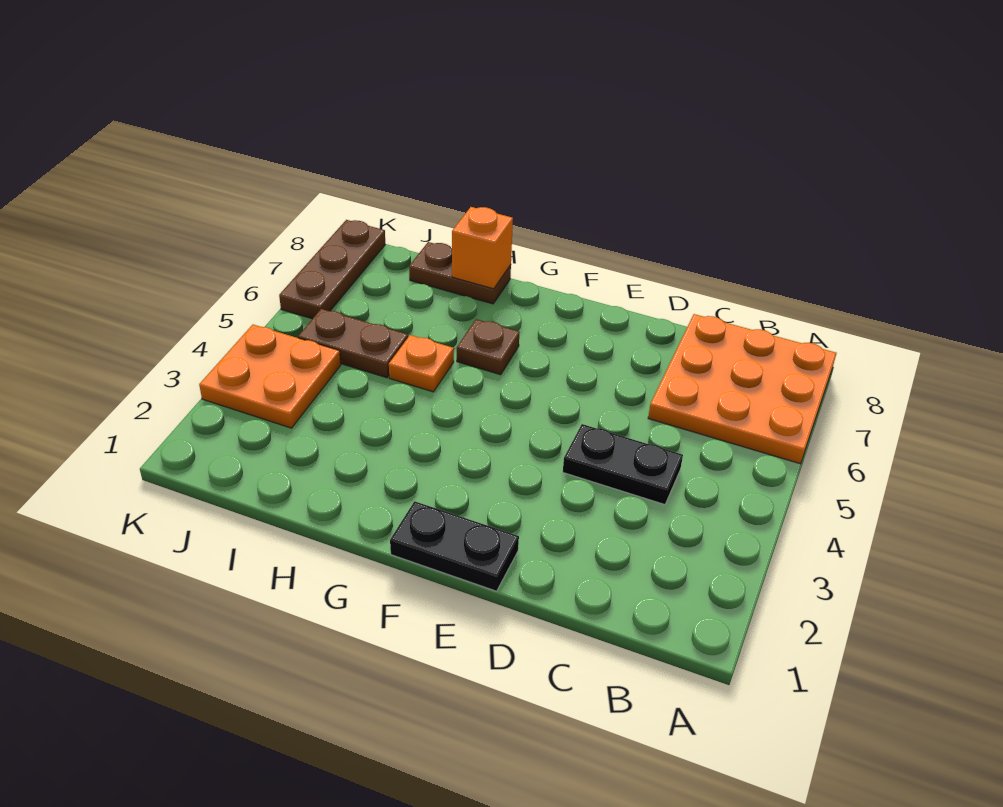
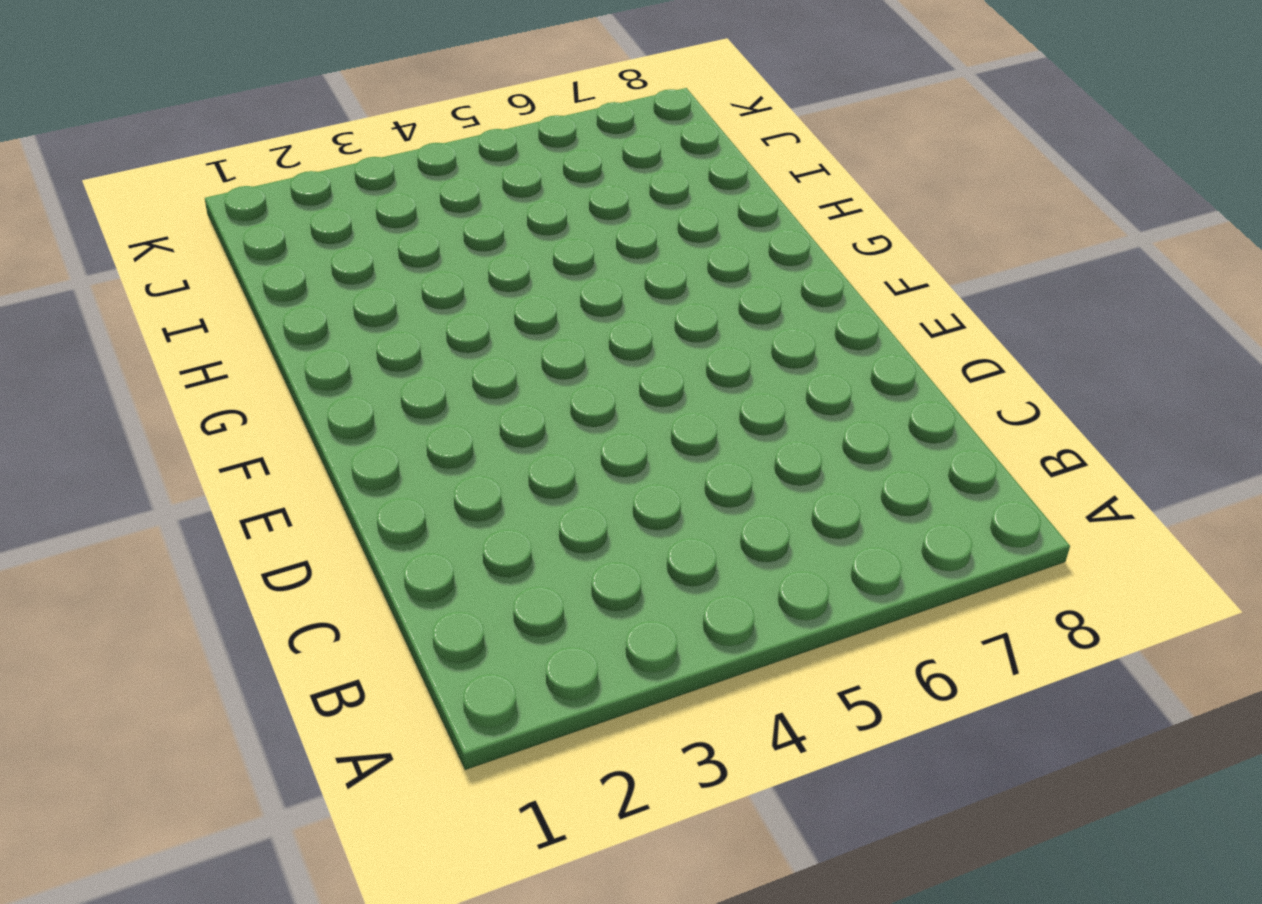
none -> orange plate A6:C8 level 1
none -> black plate C4:D4 level 1

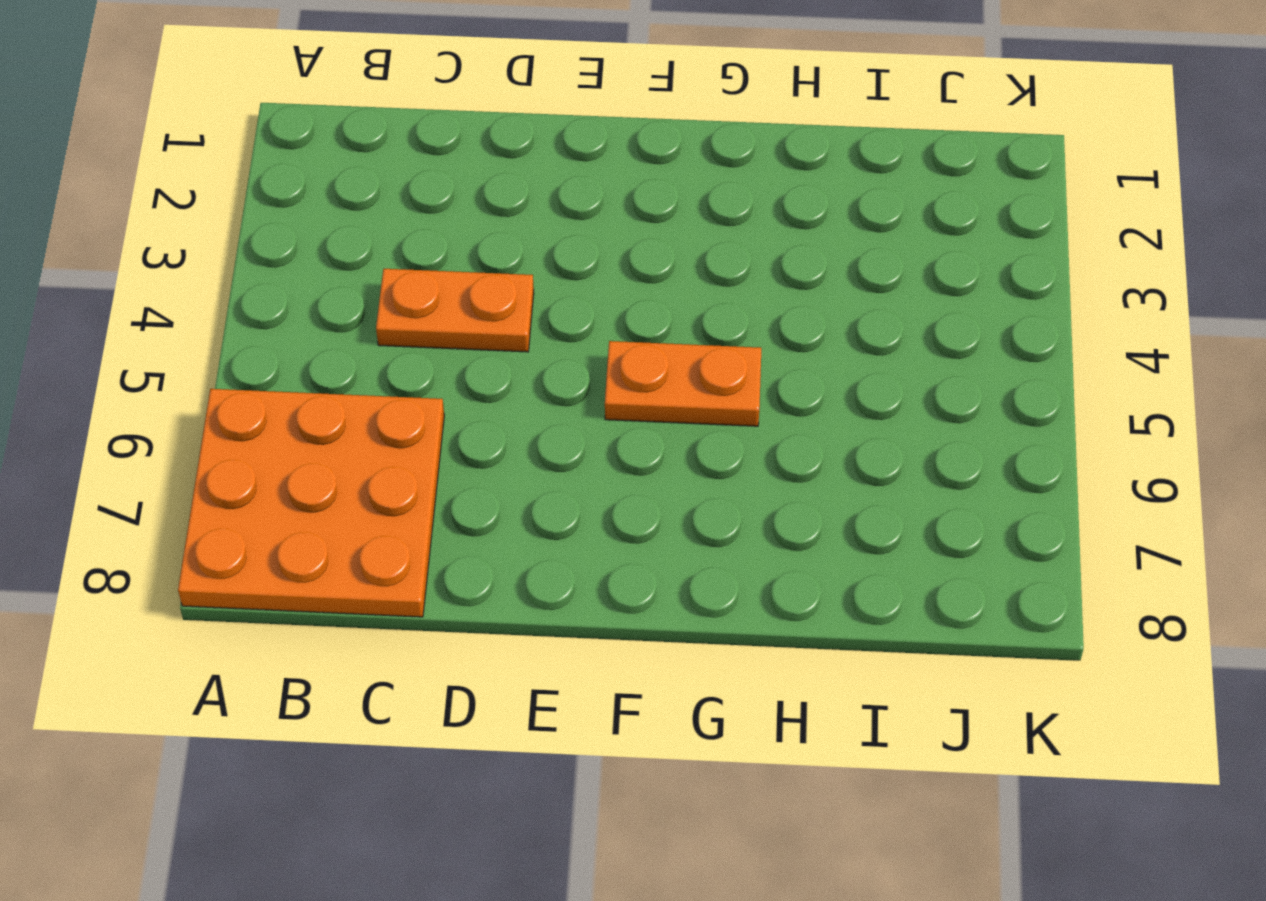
orange plate C4:D4 level 1 -> black plate C4:D4 level 1
orange plate F5:G5 level 1 -> none
none -> black plate E1:F1 level 1
none -> brown plate G6 level 1

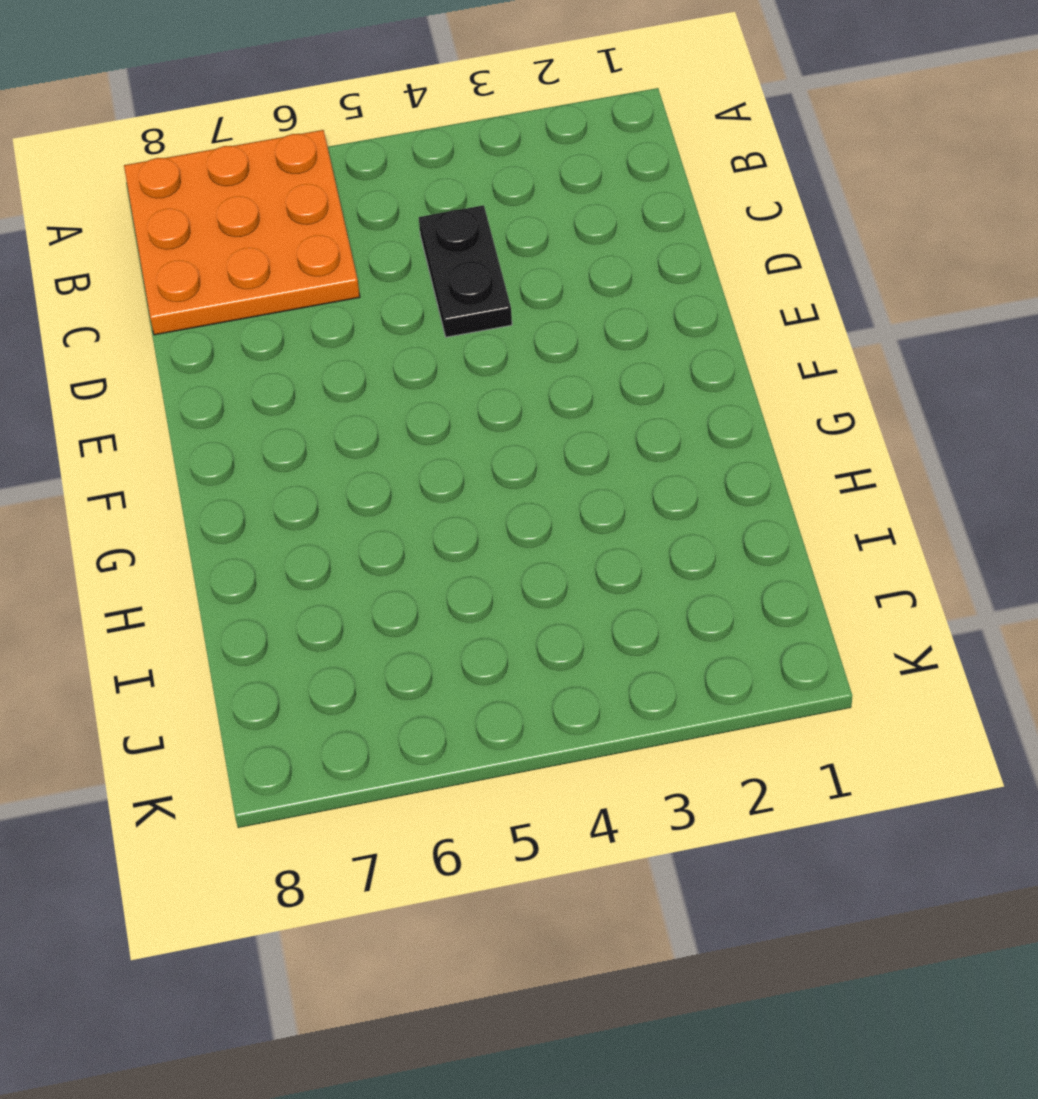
none -> black plate E1:F1 level 1
none -> brown plate G6 level 1

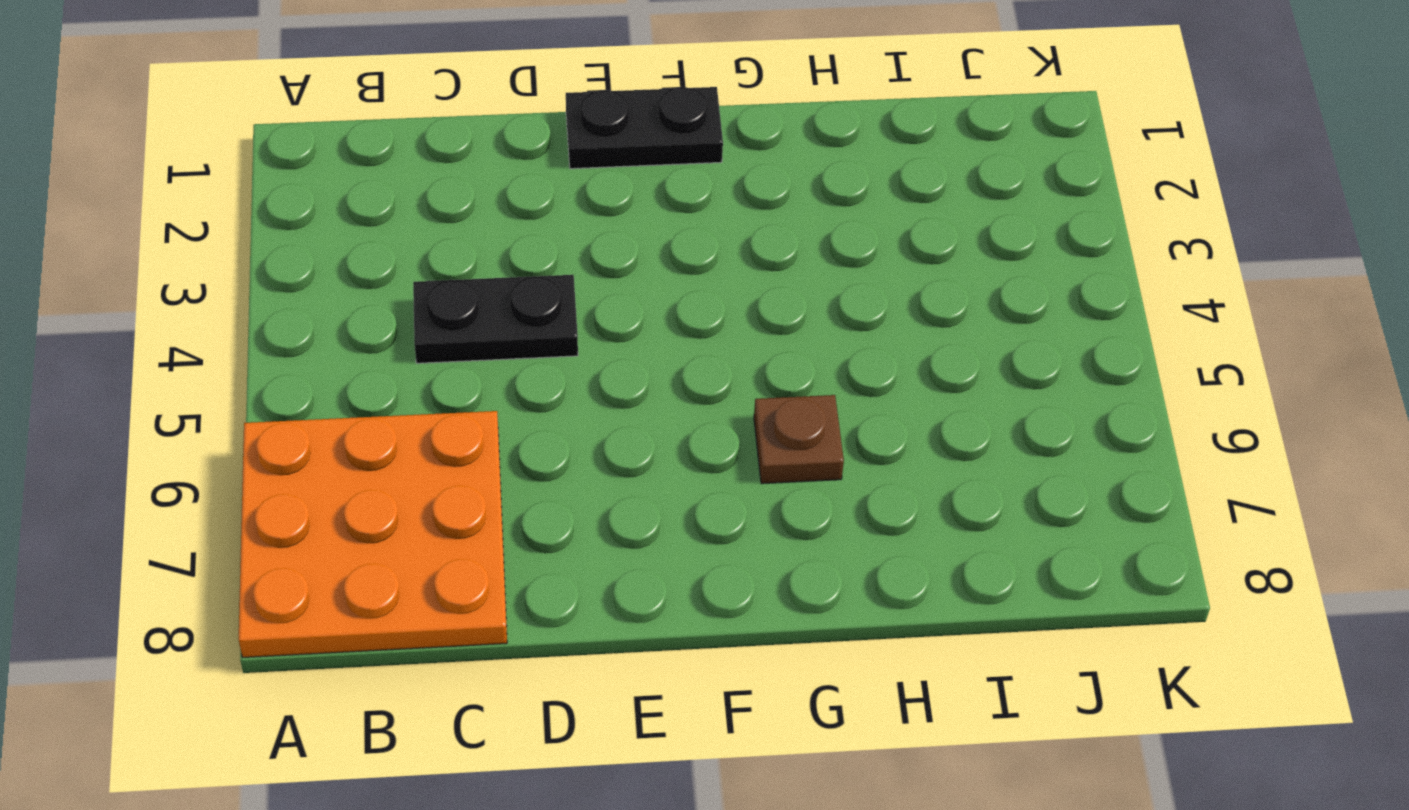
none -> orange plate H5 level 1
none -> brown plate H8:I8 level 1

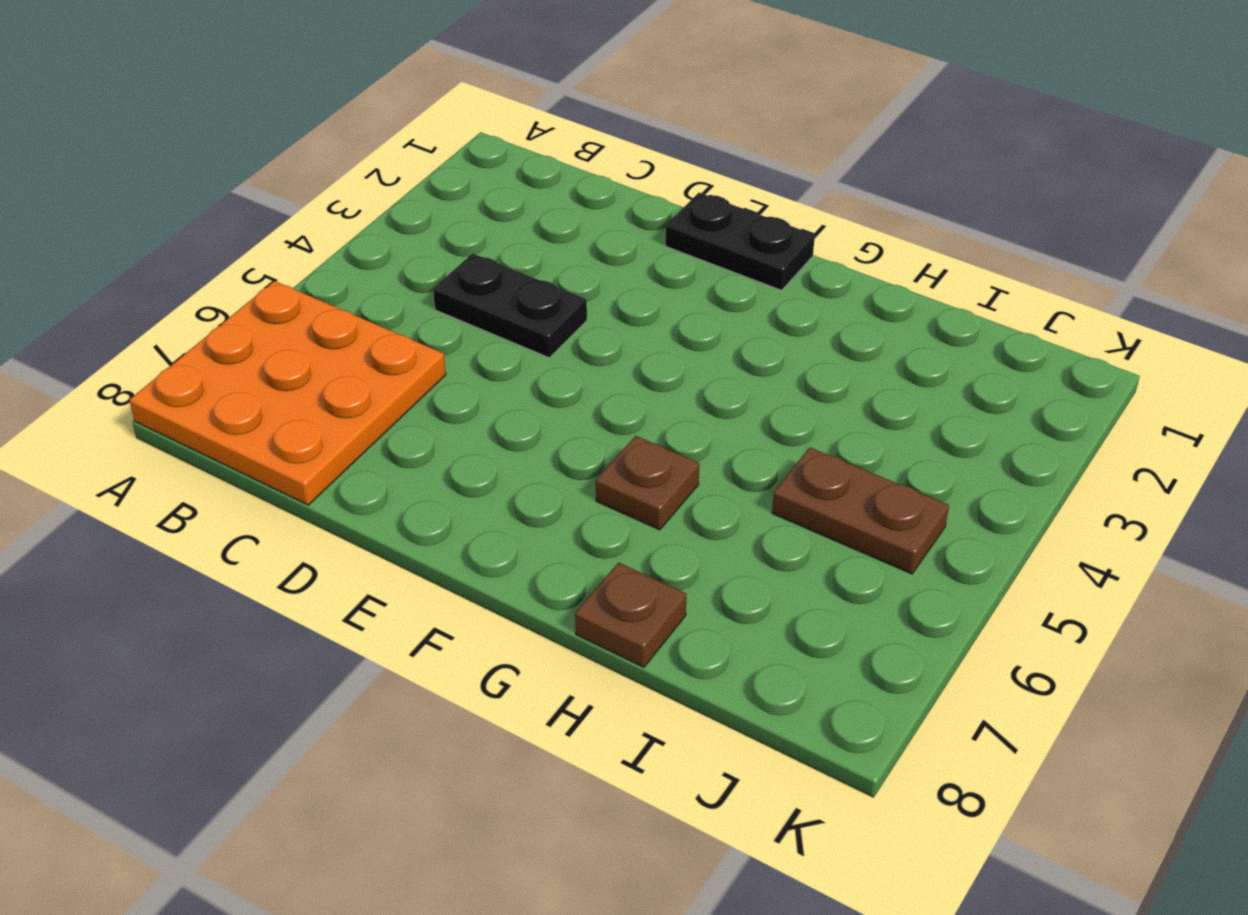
brown plate H8 level 1 -> brown plate H8:I8 level 1
none -> orange plate H5 level 1
none -> orange plate J3:K4 level 1

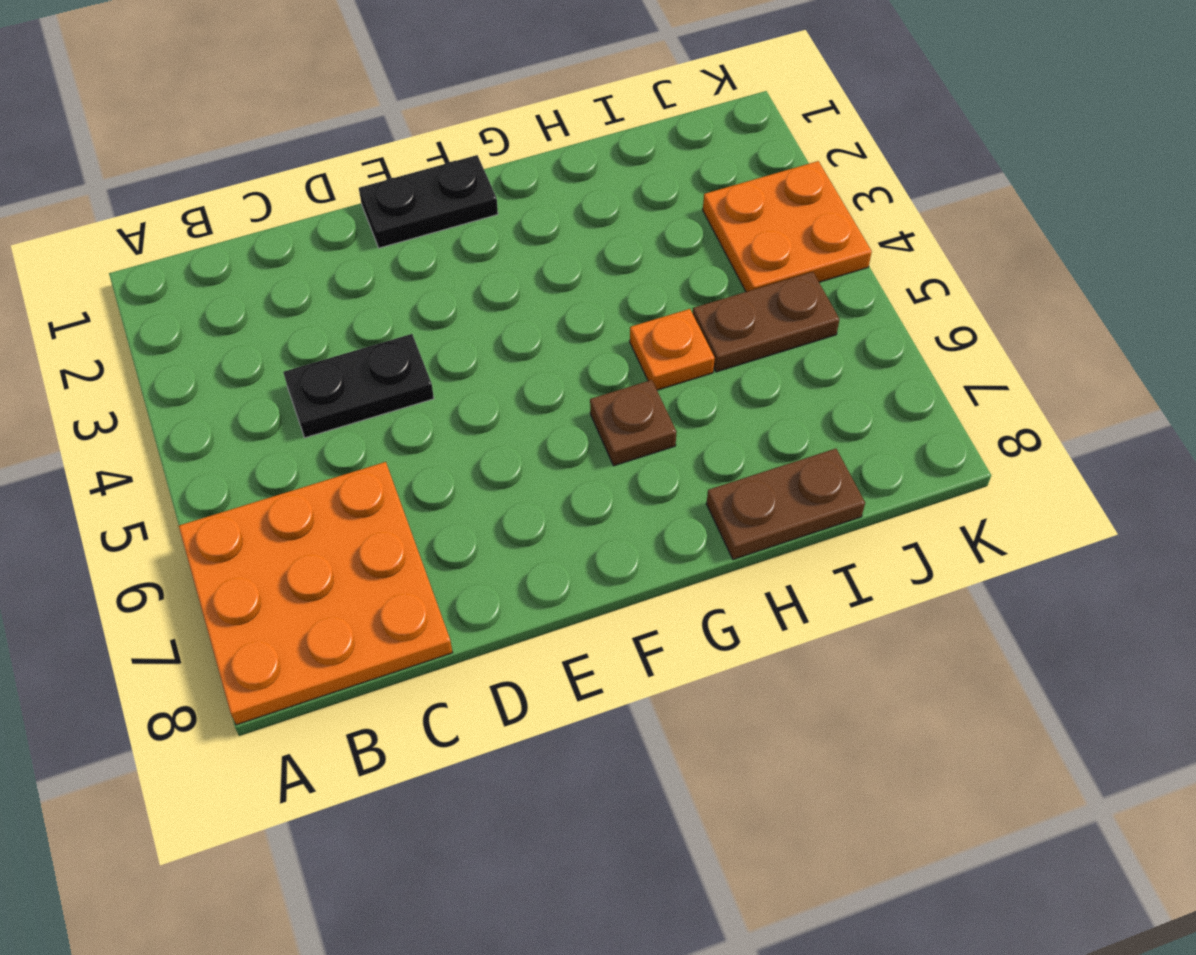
none -> brown plate K6:K8 level 1
none -> orange brick H8 level 2

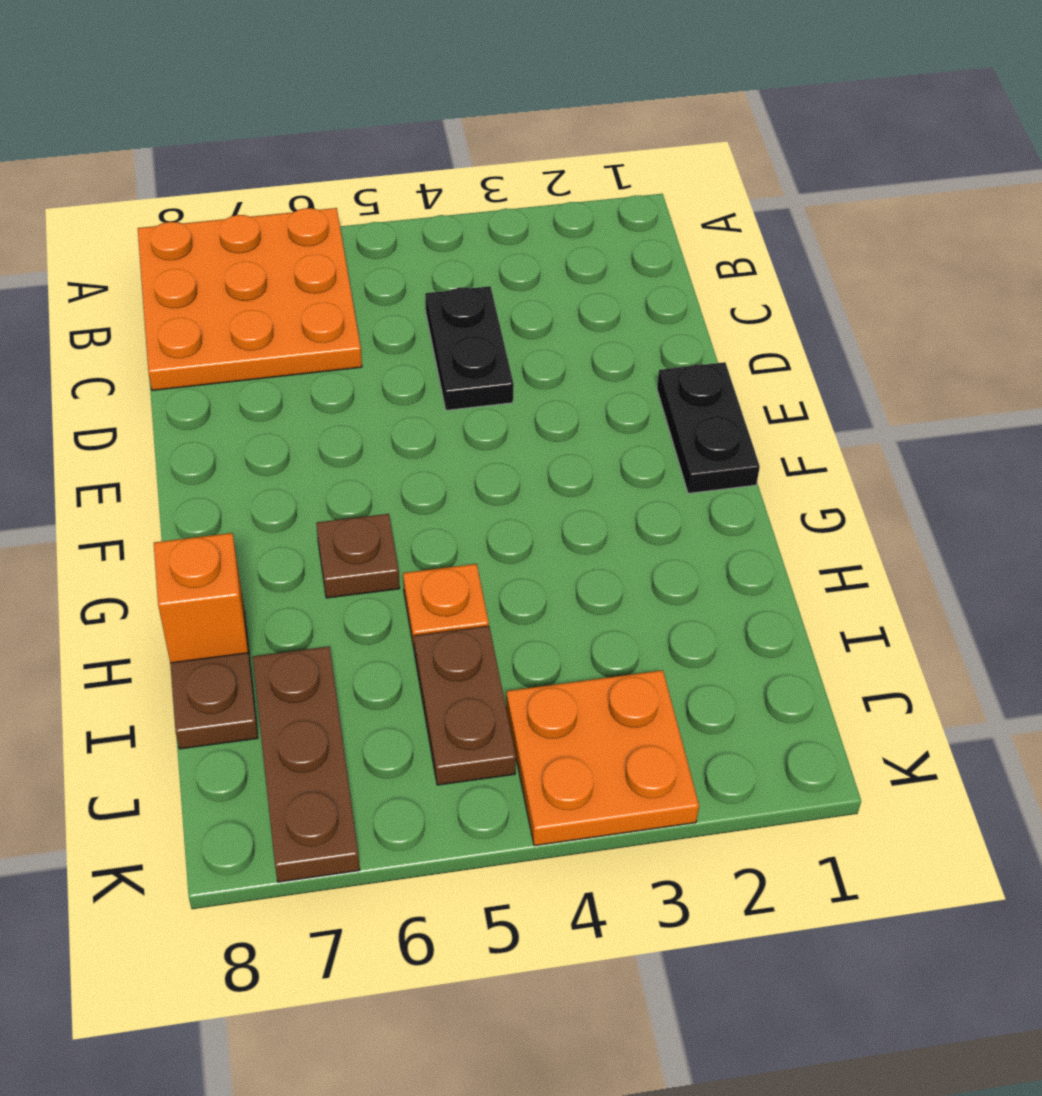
brown plate I7:K7 level 1 -> brown plate K6:K8 level 1

